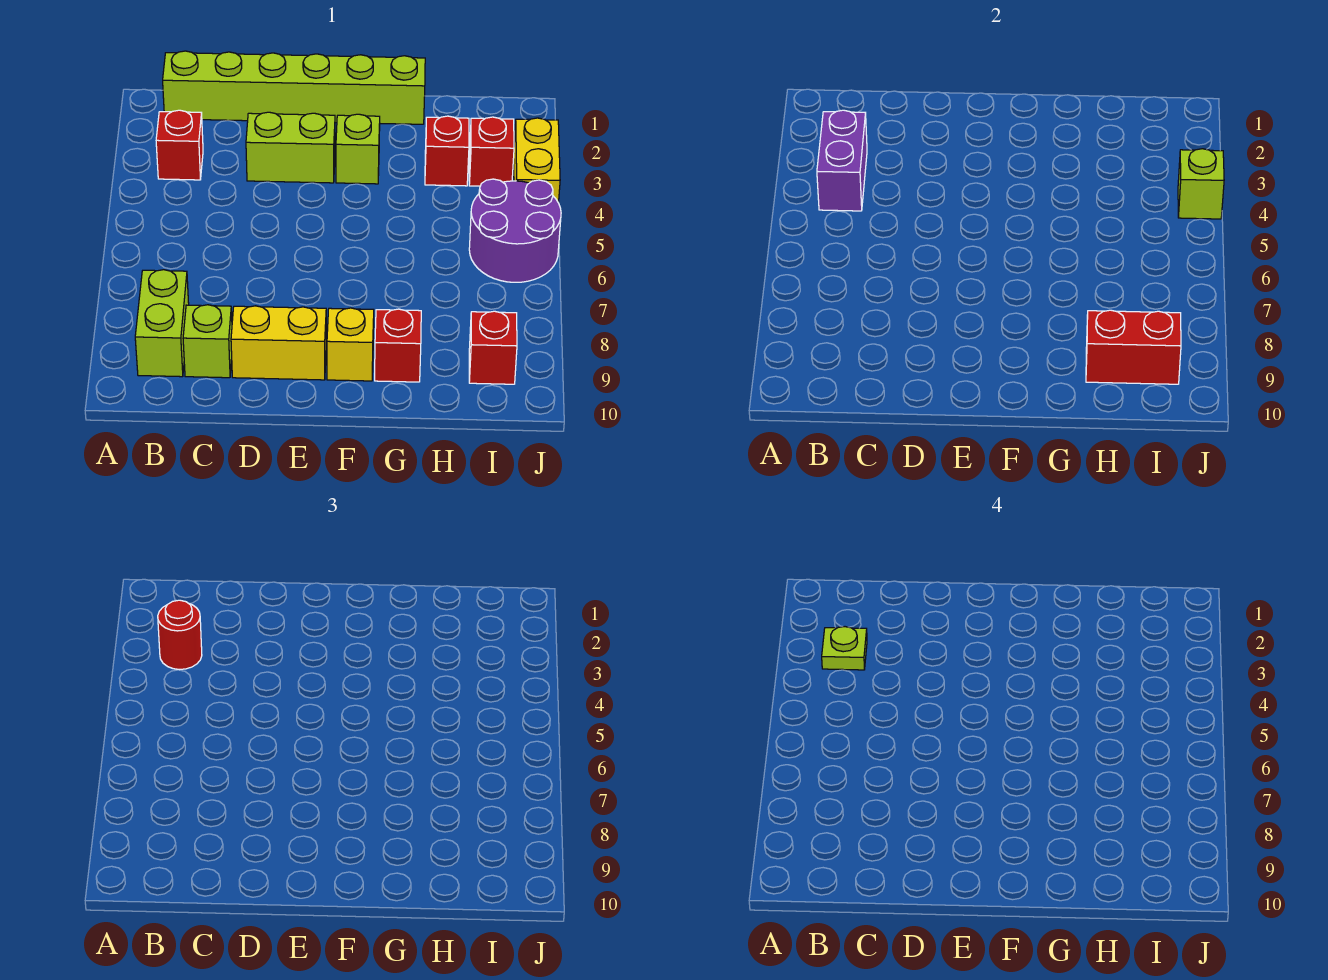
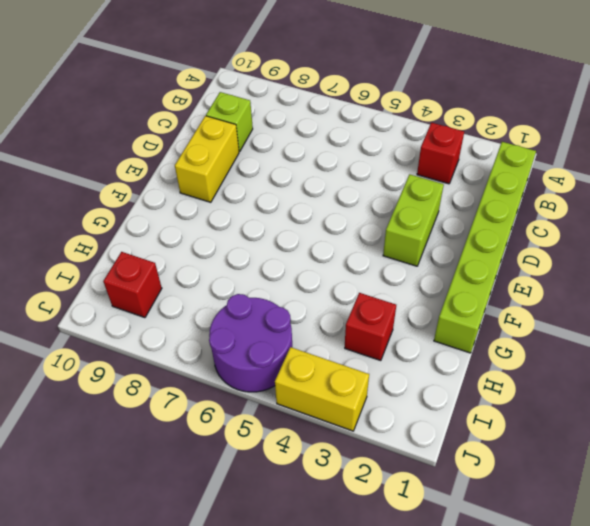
none -> lime brick B8:B9 level 1
none -> lime brick F3 level 1
none -> yellow brick F9 level 1

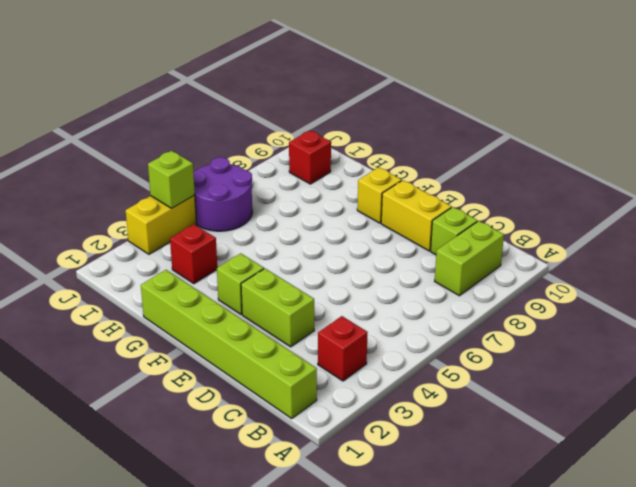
none -> red brick G9 level 1
none -> red brick I3 level 1
none -> purple brick B3:B4 level 2

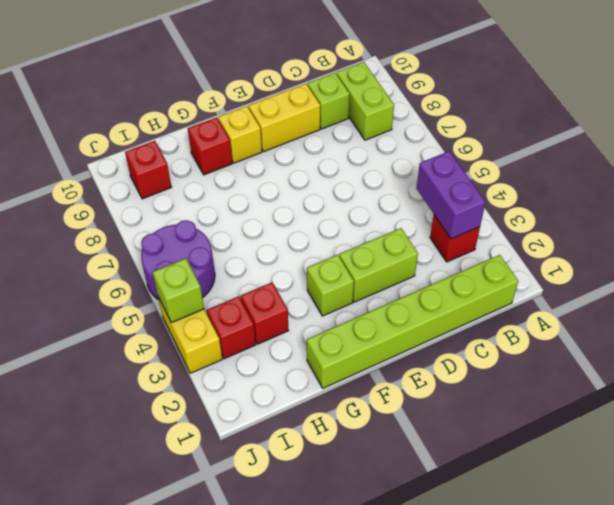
none -> red brick H9:I9 level 2
none -> red round brick B3 level 3
none -> lime plate B3 level 4

